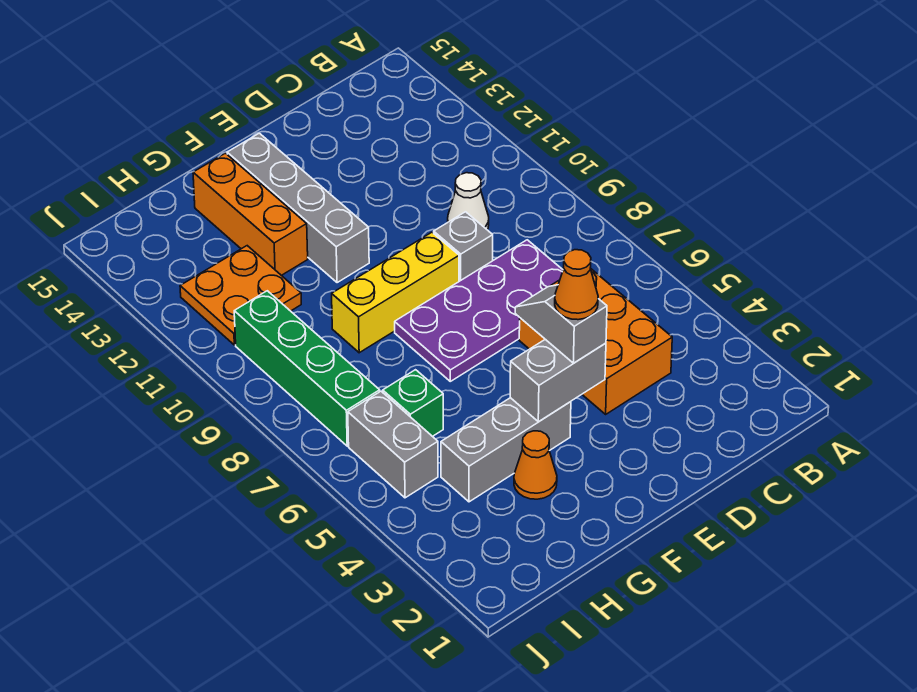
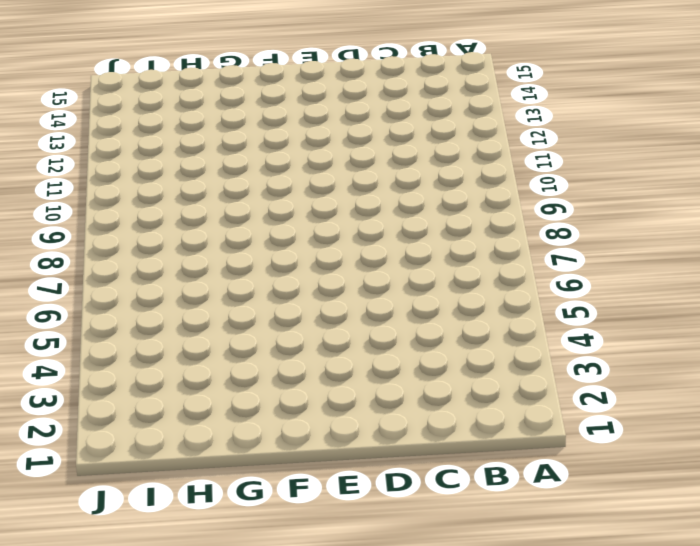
none -> orange brick C4:D6 level 1
none -> purple plate C7:F8 level 1
none -> white cone C10 level 1

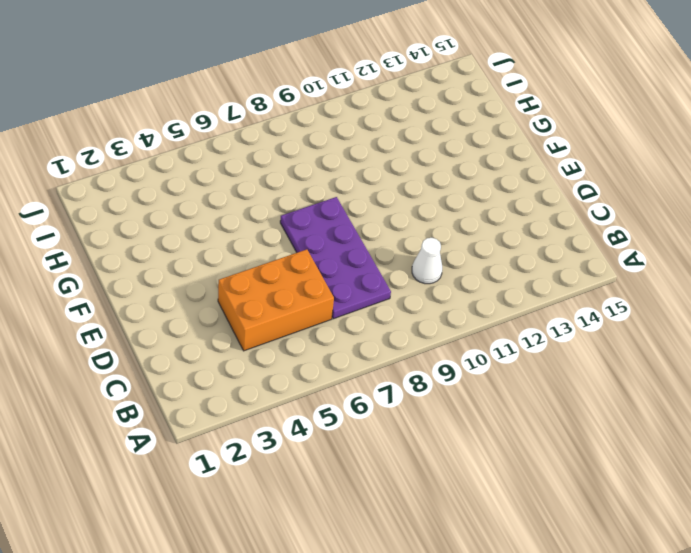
none -> grey brick D9 level 1
none -> yellow brick E9:G9 level 1
none -> grey brick F4:H4 level 1

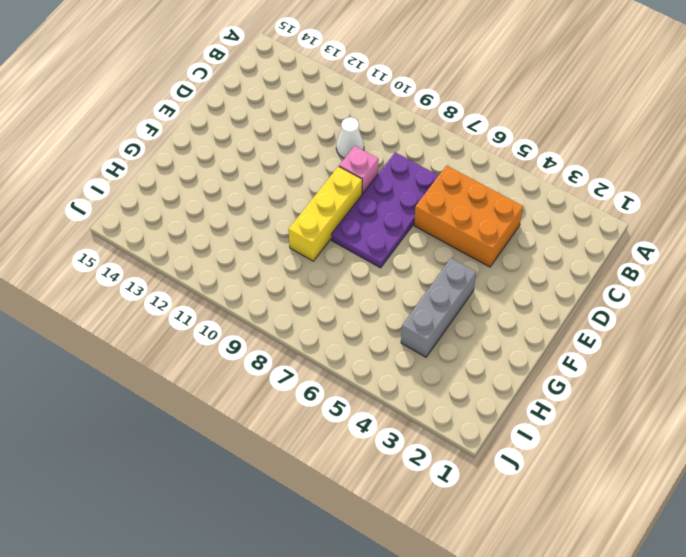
pink brick D9 level 1 -> grey brick D9 level 1
none -> grey brick F11:F14 level 1
none -> orange cone G3 level 1
none -> orange brick G12:G14 level 1

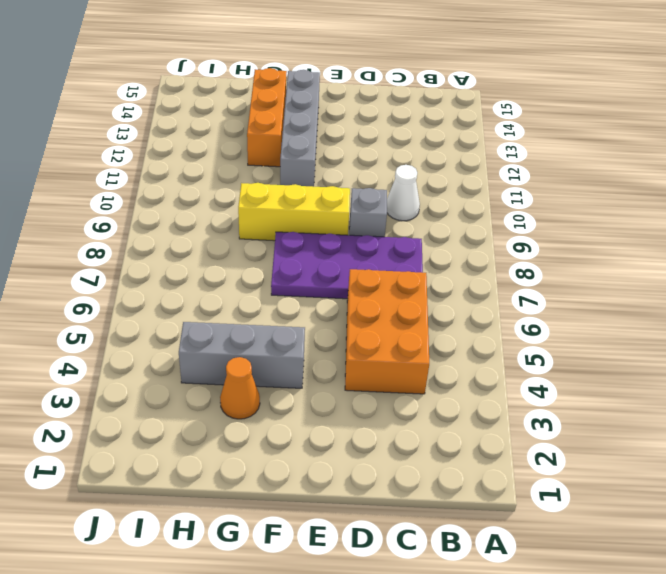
none -> green brick H6 level 1
none -> orange plate H11:I12 level 1
none -> grey brick I5:I6 level 1

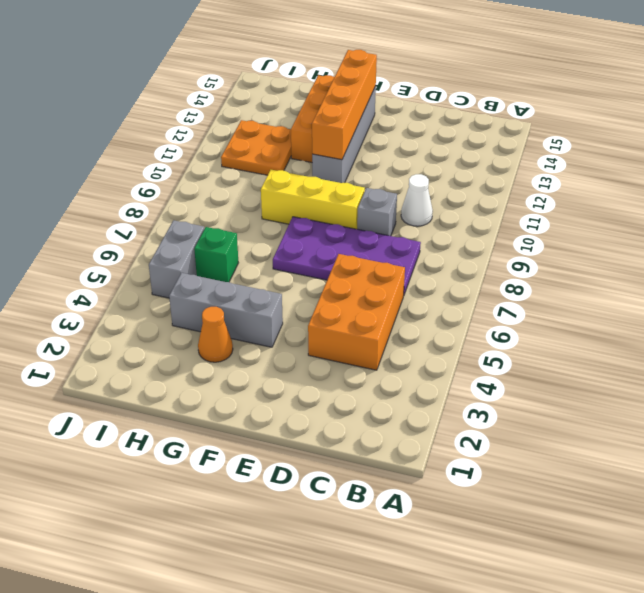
orange brick F11:F14 level 2 -> none
none -> green brick I7:I10 level 1
none -> grey brick E4:F4 level 2
none -> grey slope E4:E5 level 3 top 4

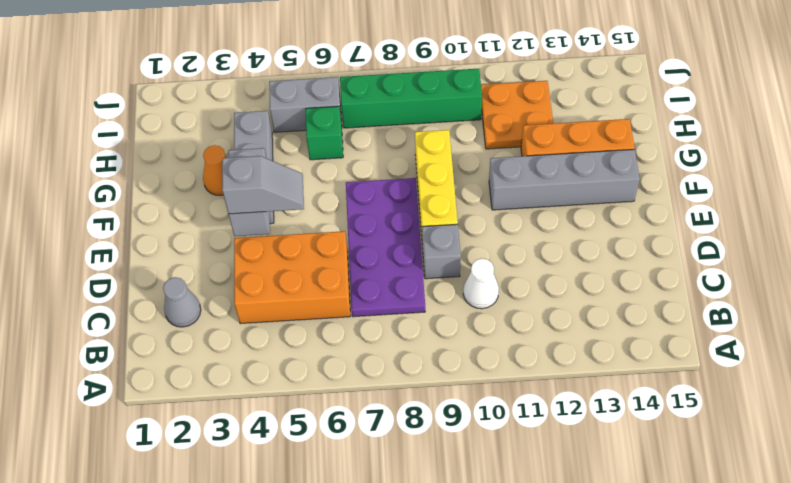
grey cone C2 level 1 -> none
none -> orange cone E4 level 4

